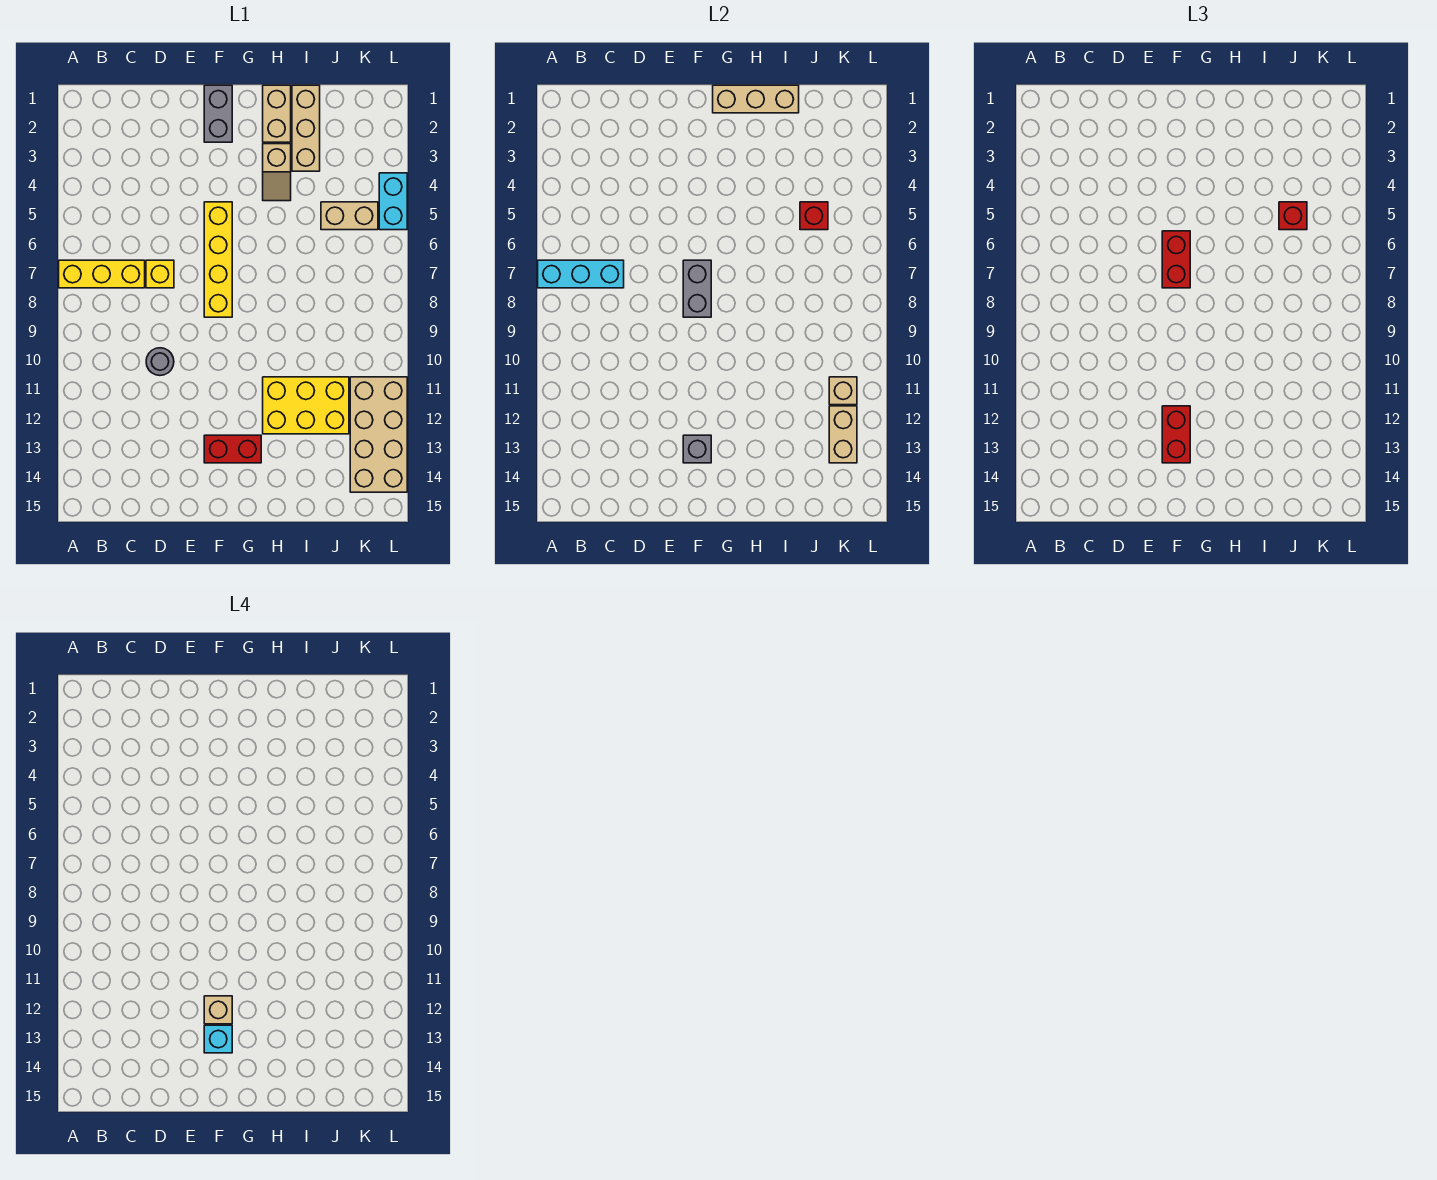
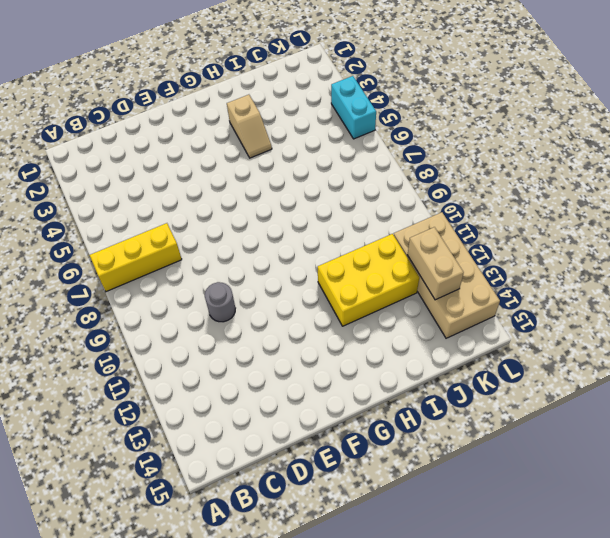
none -> yellow brick D7 level 1
none -> grey brick F1:F2 level 1
none -> yellow brick F5:F8 level 1

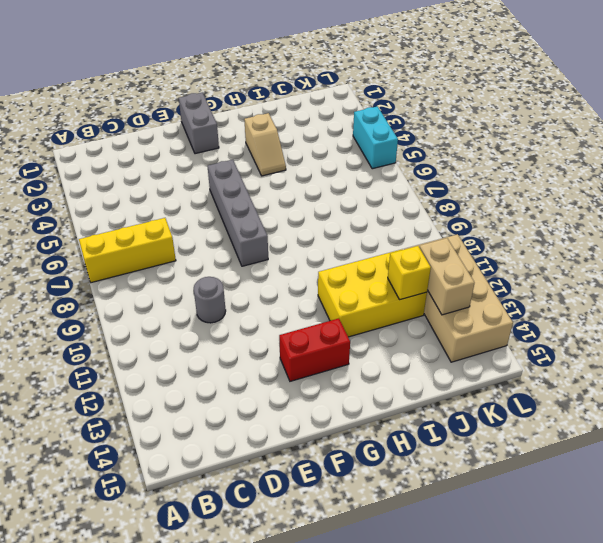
grey brick F5:F8 level 1 -> yellow brick F5:F8 level 1
yellow brick J12 level 2 -> yellow brick D7 level 1
none -> tan brick H1:H2 level 1
none -> tan brick I1:I3 level 1
none -> tan brick J5:K5 level 1

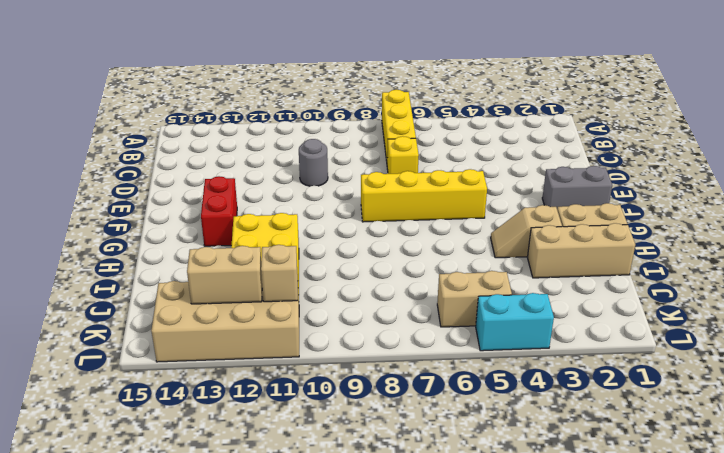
tan brick K5:K6 level 1 -> tan brick J5:K5 level 1
none -> cyan brick A7:C7 level 2
none -> grey brick F7:F8 level 2
none -> grey brick F13 level 2

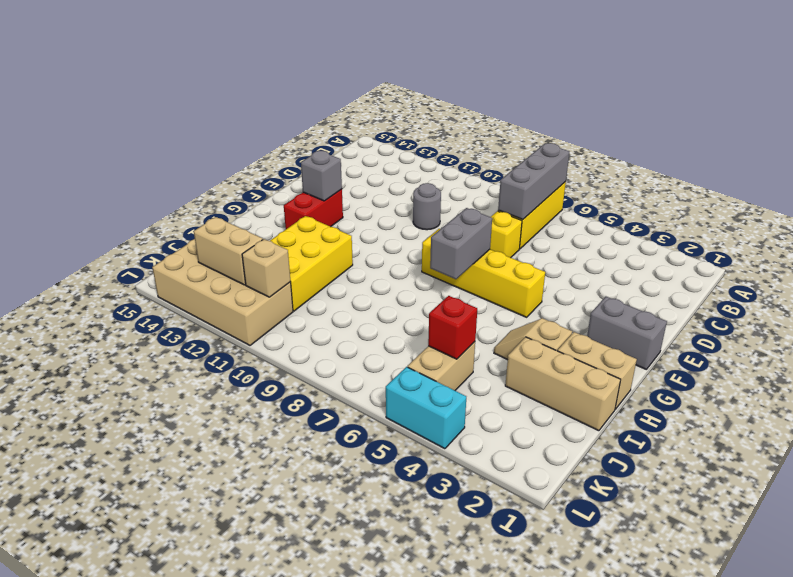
grey brick A7:C7 level 2 -> cyan brick A7:C7 level 2
grey brick F7:G7 level 2 -> grey brick F7:F8 level 2
none -> tan brick G1:I1 level 2
none -> red brick F6:F7 level 3
none -> red brick F12:F13 level 3

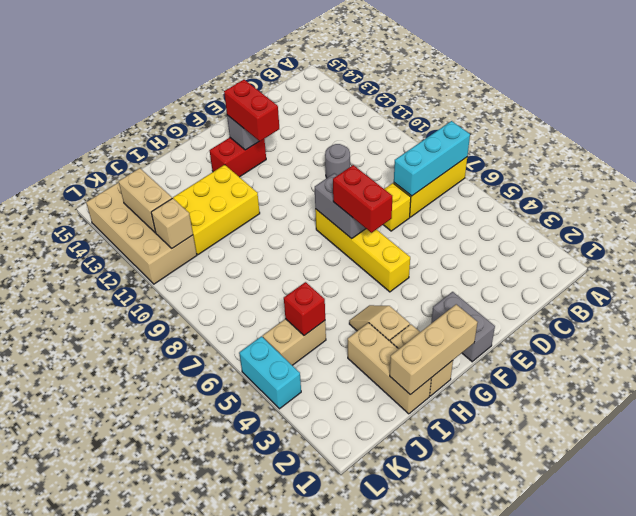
none -> red brick J5 level 3
none -> tan brick F12 level 4
none -> cyan brick F13 level 4

